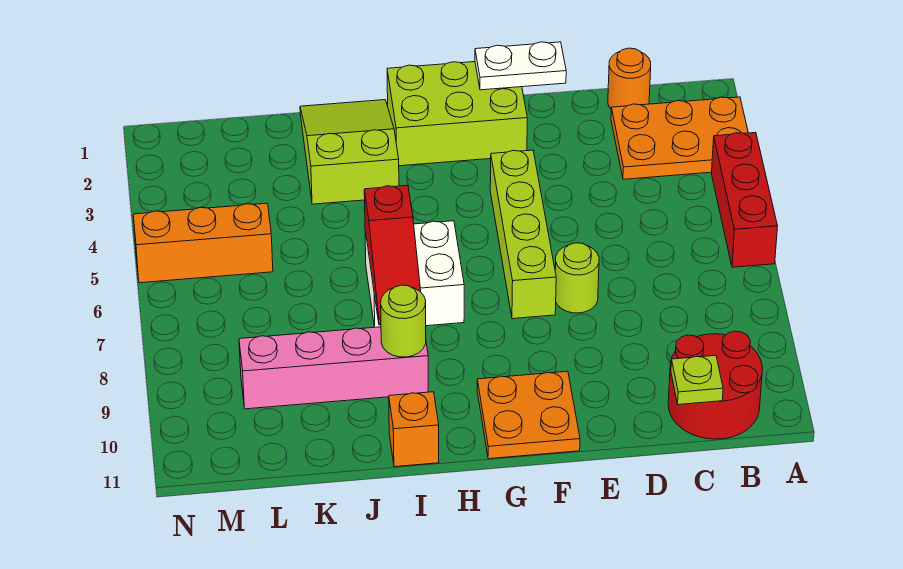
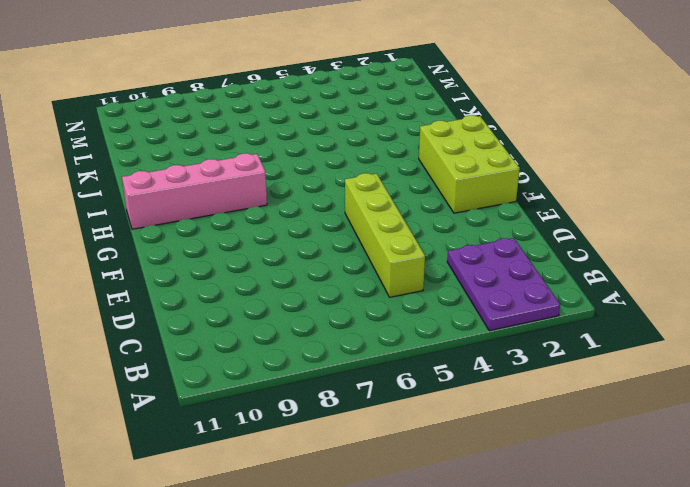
purple plate A2:C3 level 1 -> orange plate A2:C3 level 1
lime brick C5:F5 level 1 -> lime brick F4:F7 level 1
pink brick H8:H11 level 1 -> pink brick I9:L9 level 1
none -> red brick A4:A6 level 1
none -> red round brick B10:C11 level 1
none -> orange round brick C1 level 1

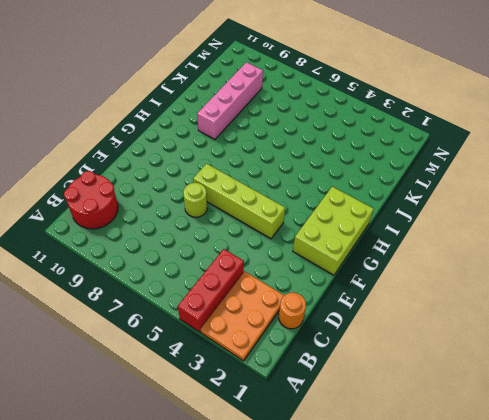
red brick A4:C4 level 1 -> red brick A4:A6 level 1
none -> orange plate F10:G11 level 1
none -> white brick H6:I7 level 1
none -> lime slope I1:J3 level 1 top 3

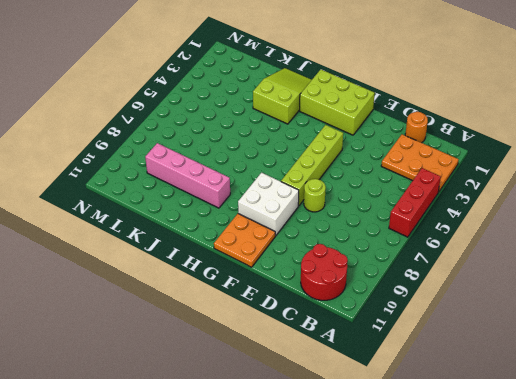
white brick F8:G9 level 1 -> white brick H6:I7 level 1
none -> orange brick I11 level 1
none -> orange brick L5:N5 level 1
none -> lime plate C11 level 2

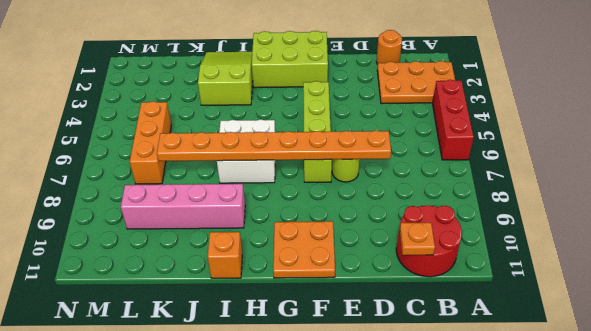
orange plate C11 level 2 -> lime plate C11 level 2
orange plate D7:K7 level 2 -> red slope I6:I8 level 2 top 6
orange brick L5:L7 level 1 -> orange brick L5:N5 level 1
none -> white plate E1:F1 level 2
none -> lime round brick I9 level 2

